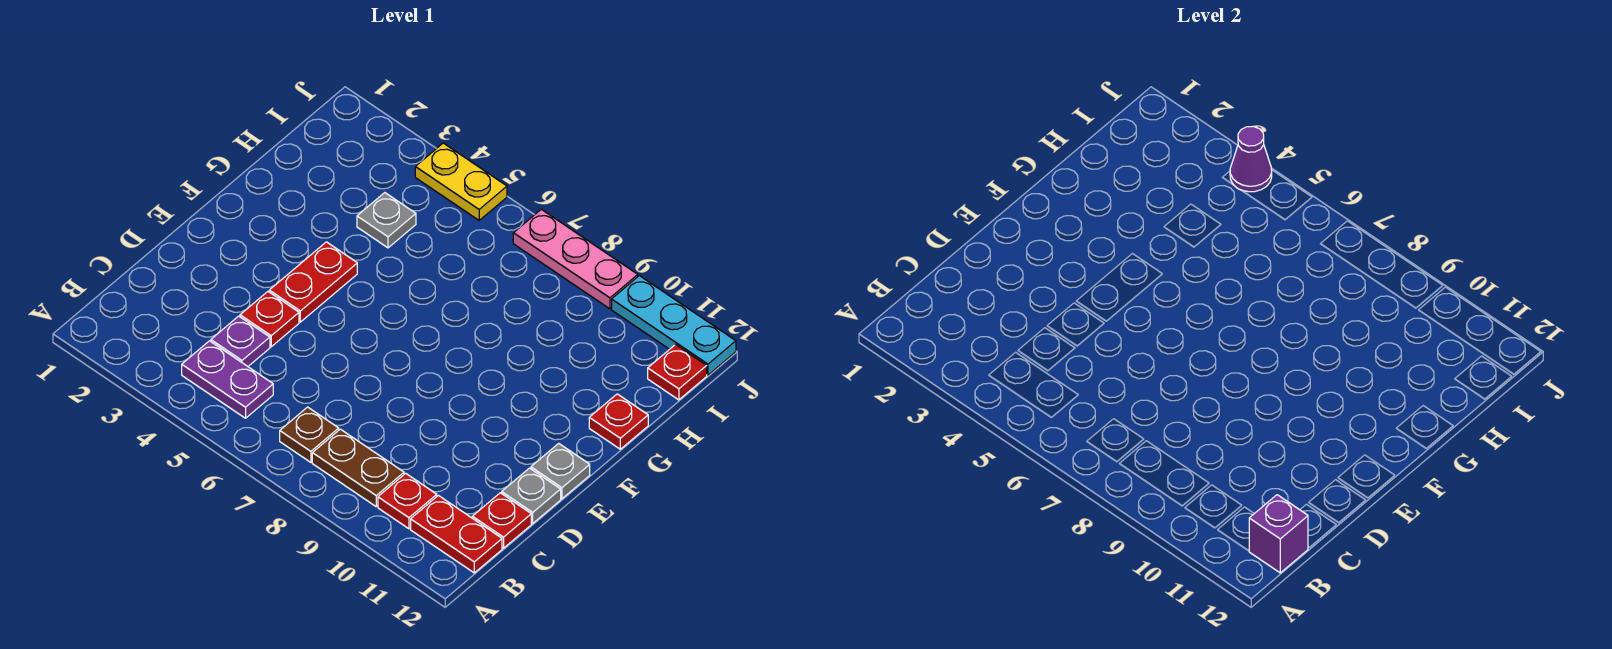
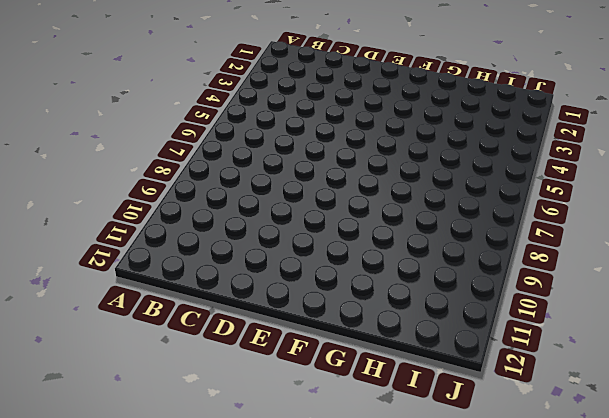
none -> purple plate B4:B5 level 1
none -> brown plate B7 level 1
none -> brown plate B8:B9 level 1

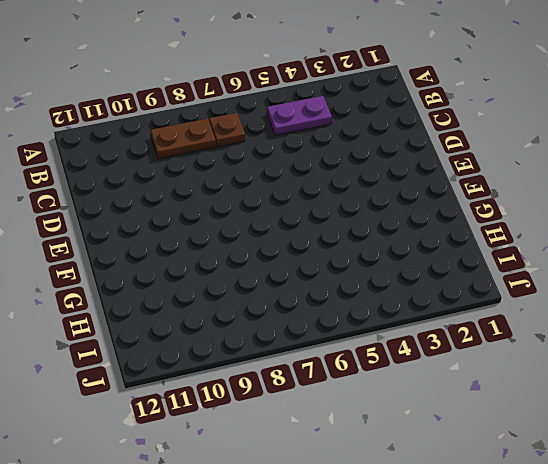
none -> red plate B10 level 1
none -> red plate B11:B12 level 1
none -> purple plate C4 level 1

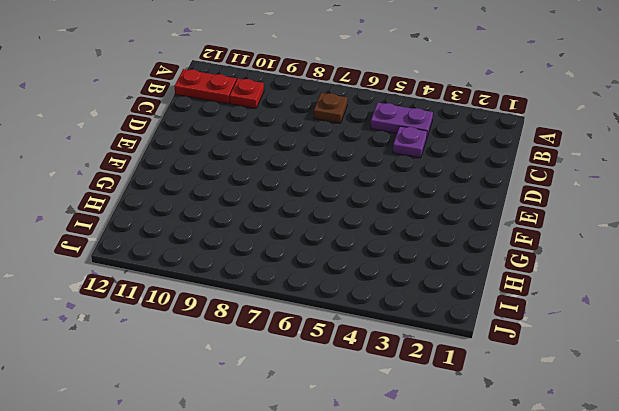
none -> brown plate B8:B9 level 1
none -> red plate C12 level 1
none -> red plate D4 level 1

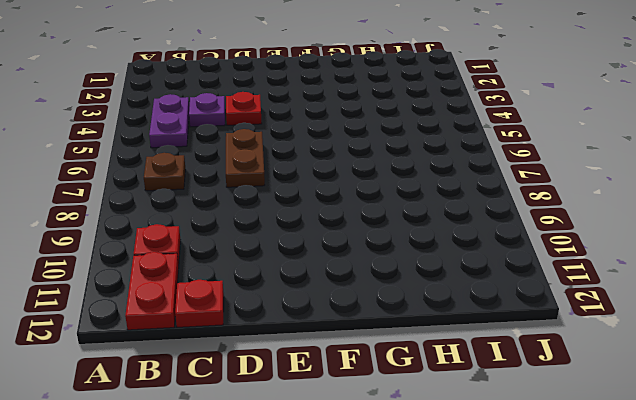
brown plate D6:D7 level 1 -> brown plate B8:B9 level 1
none -> grey plate D12 level 1
none -> red plate E4:F4 level 1
none -> grey plate E12 level 1

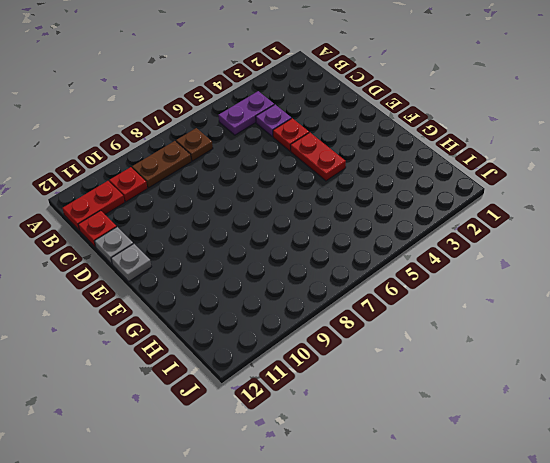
none -> red plate G12 level 1
none -> grey plate H4 level 1
none -> red plate I12 level 1

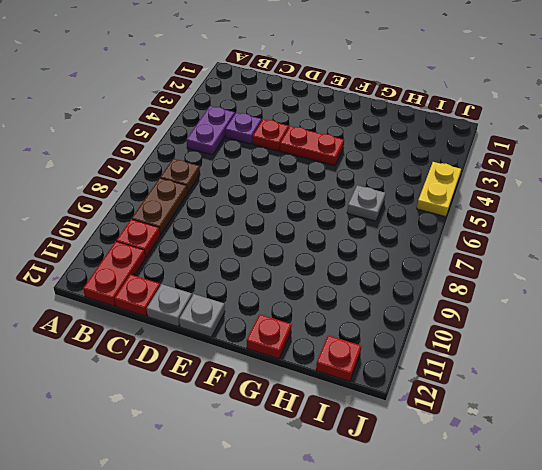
grey plate H6 level 1 -> grey plate H4 level 1
none -> pink plate J7:J9 level 1
none -> cyan plate J10:J12 level 1
none -> purple brick B12 level 2

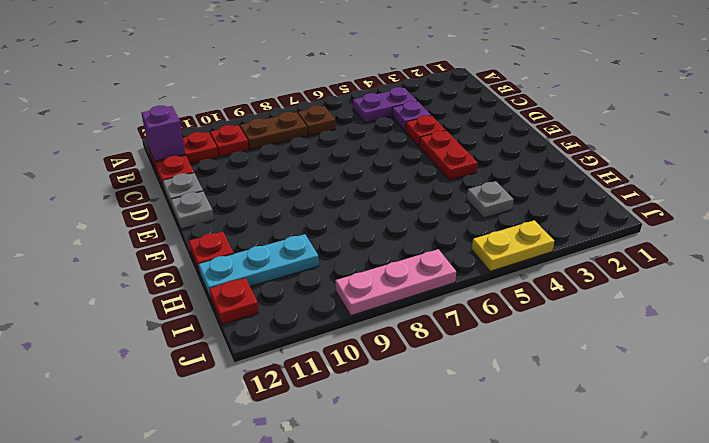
cyan plate H10:H12 level 1 -> cyan plate J10:J12 level 1
none -> purple cone J4 level 2

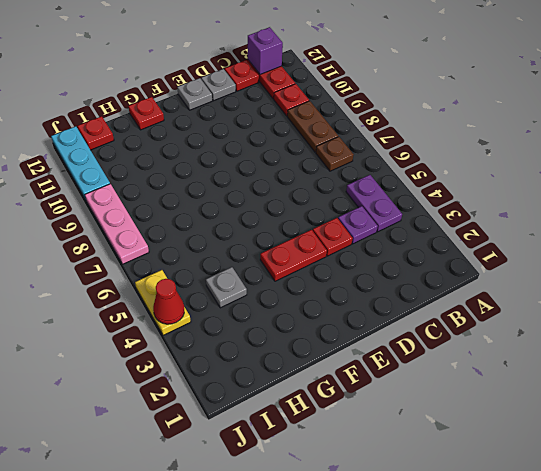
red cone J4 level 2 -> purple cone J4 level 2

